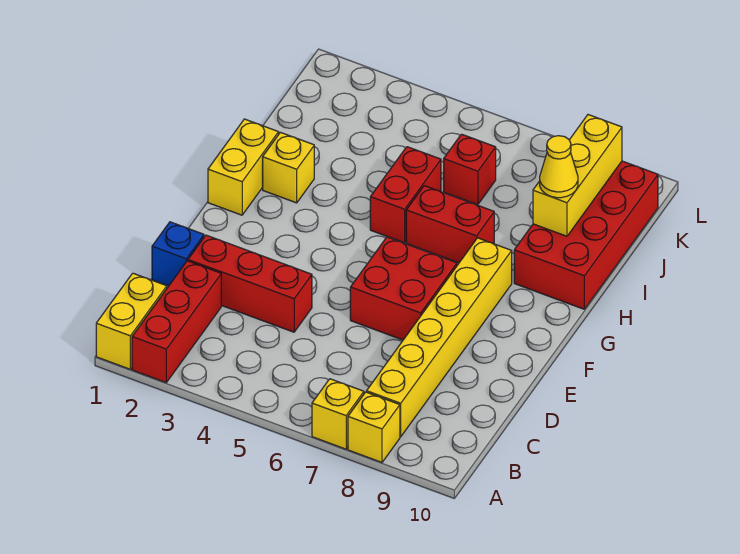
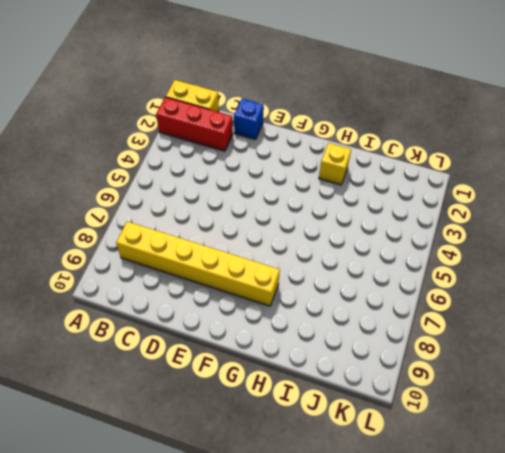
none -> yellow brick A7 level 1
none -> yellow brick A8 level 1
none -> red brick D2:D4 level 1

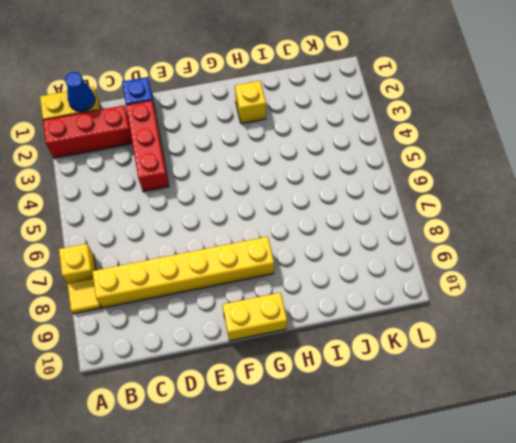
yellow tile A8 level 1 -> yellow brick A8 level 1
blue cone B1 level 2 -> none
yellow brick F10:G10 level 1 -> yellow brick G1:H1 level 1
none -> red brick E6:F7 level 1
none -> red brick H5:I5 level 1
none -> red brick H6:H7 level 1

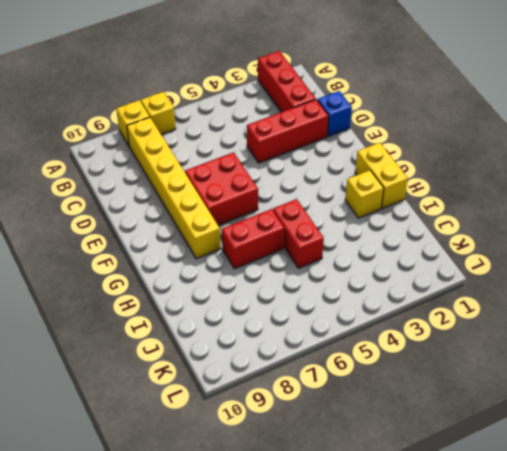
none -> yellow brick A1:B1 level 1
none -> red brick H9:K10 level 1
none -> red brick J6 level 1

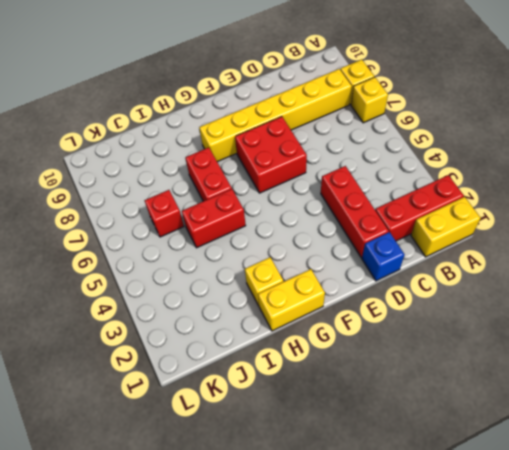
none -> red brick H9:K10 level 1
none -> yellow brick I9:K9 level 2
none -> yellow cone I9 level 3

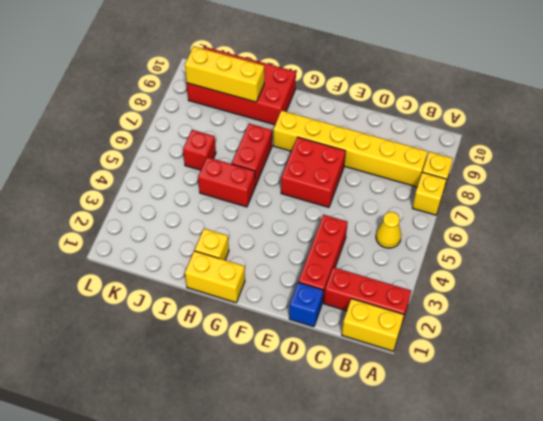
yellow cone B5 level 1 -> yellow cone I9 level 3

